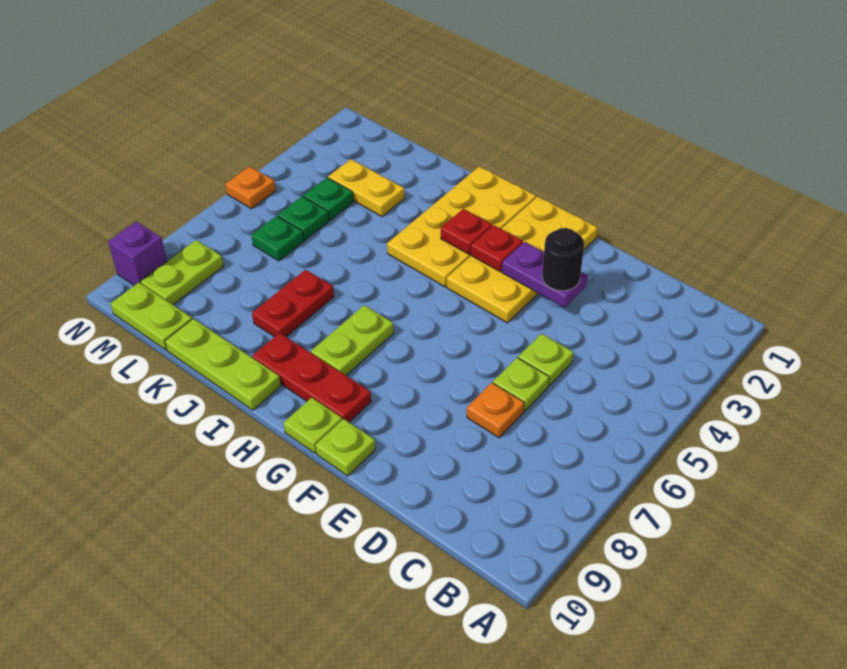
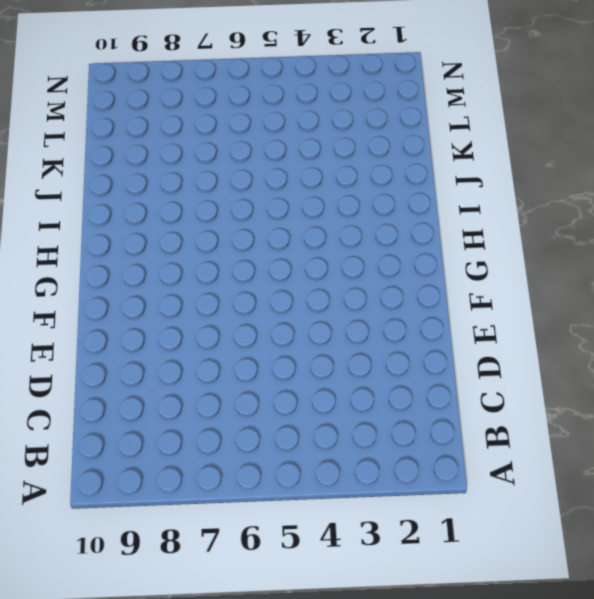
none -> lime plate D5 level 1
none -> lime plate D6 level 1
none -> orange plate D7 level 1

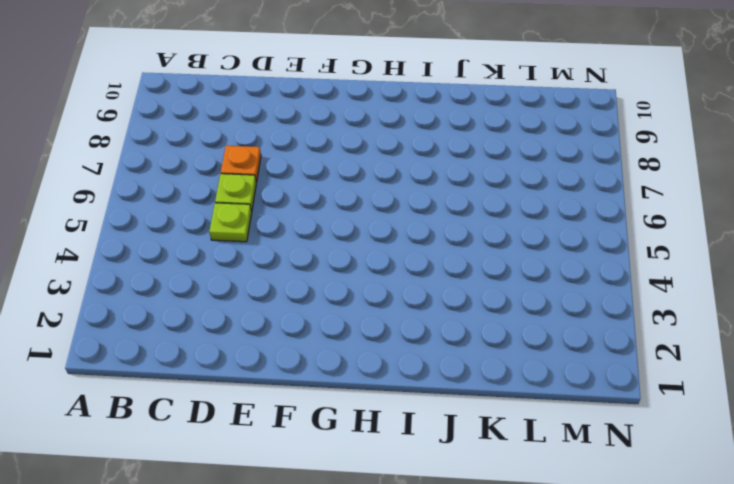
none -> yellow plate F1:G4 level 1
none -> lime plate F10 level 1
none -> red plate G9:I9 level 1

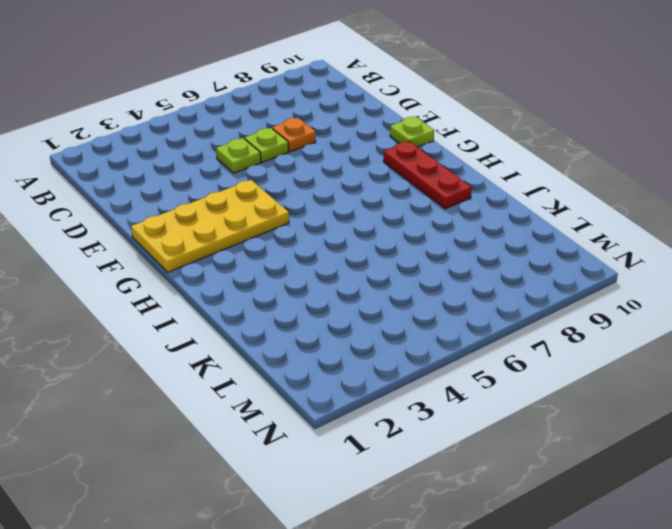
none -> lime plate G10 level 1
none -> yellow plate H1:I4 level 1
none -> lime plate H7:H8 level 1

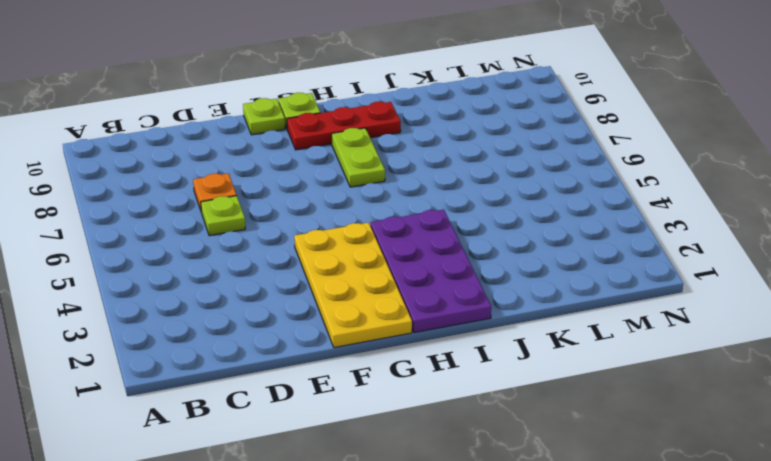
purple plate H1:I4 level 1 -> yellow plate H1:I4 level 1
none -> lime plate D5 level 1
none -> lime plate I10:K10 level 1
none -> red plate J7:J8 level 1

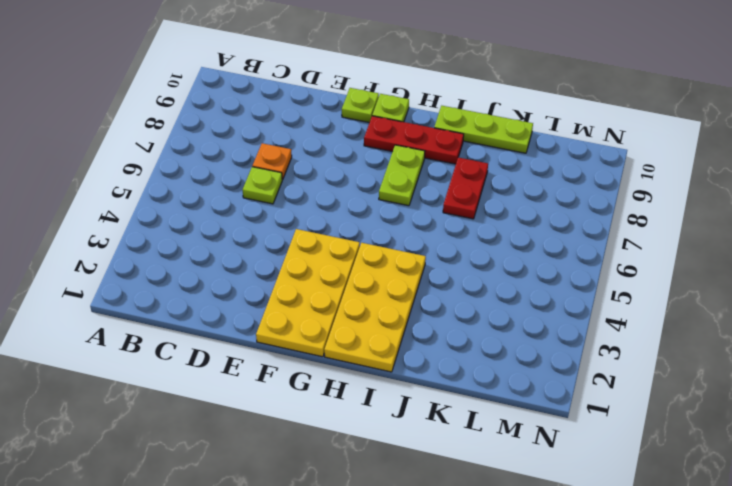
none -> lime plate D5 level 1
none -> yellow plate K3:L3 level 1
none -> green plate L4 level 1

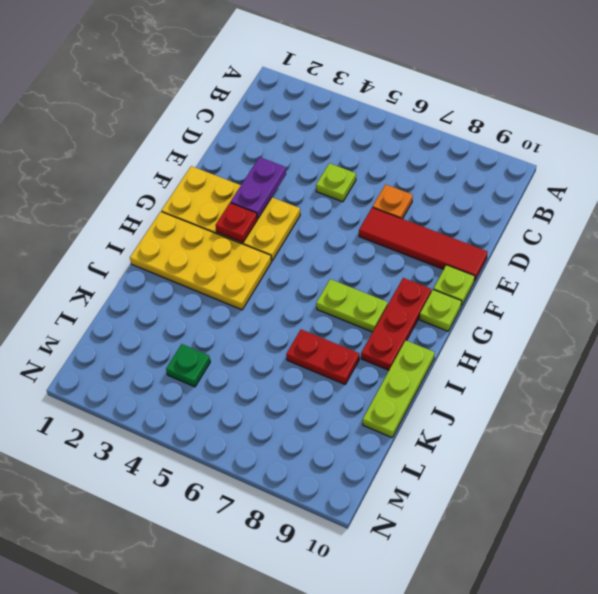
red tile E7:E10 level 1 -> none
none -> lime plate D6 level 1
none -> yellow plate K3:L3 level 1
none -> green plate L5 level 1

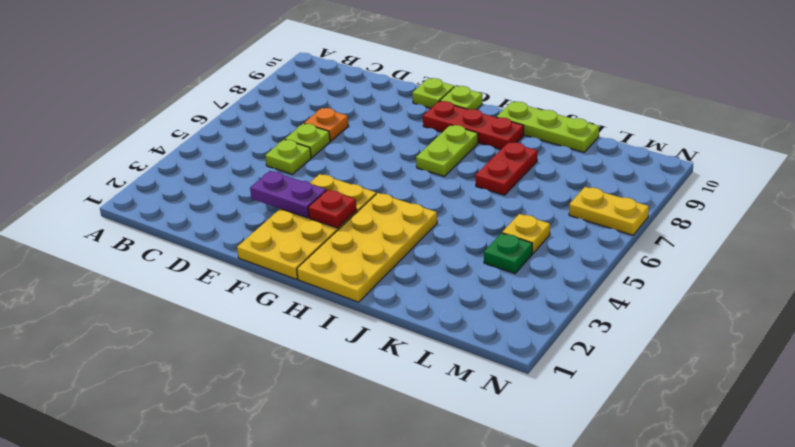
yellow plate L5 level 1 -> green plate L5 level 1
yellow plate M7:N7 level 1 -> yellow plate K3:L3 level 1
none -> green plate L6 level 1
none -> lime plate L10:M10 level 1
none -> lime plate M8:M9 level 1

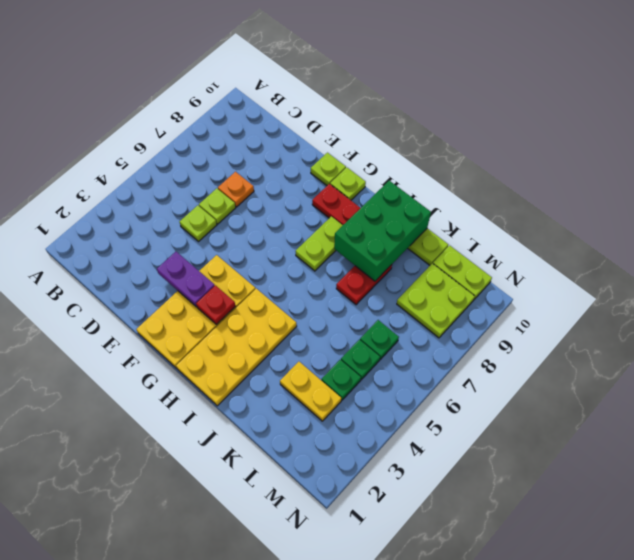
green brick I8:J10 level 2 -> none
lime plate L8:M9 level 1 -> lime plate M8:M9 level 1
none -> orange plate N5 level 1
none -> purple brick N9 level 1
none -> red plate H3 level 2

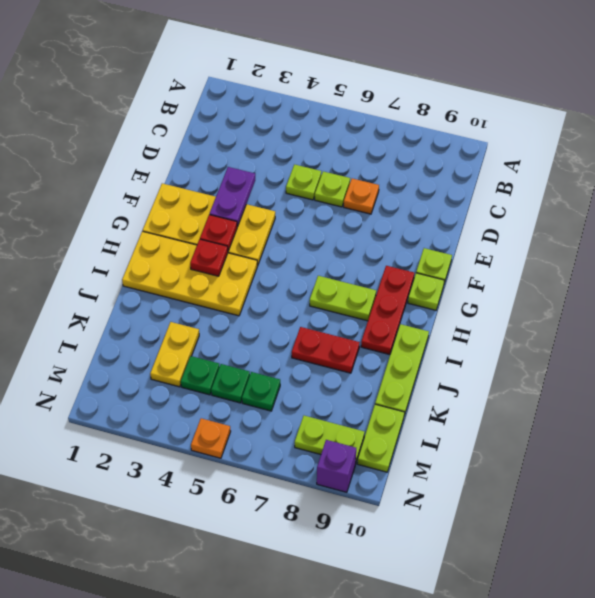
none -> black round brick E3 level 3

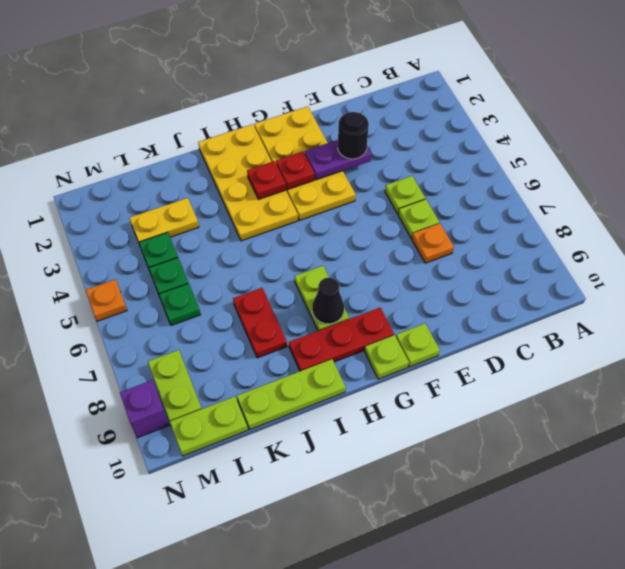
black cone H8 level 2 -> none

